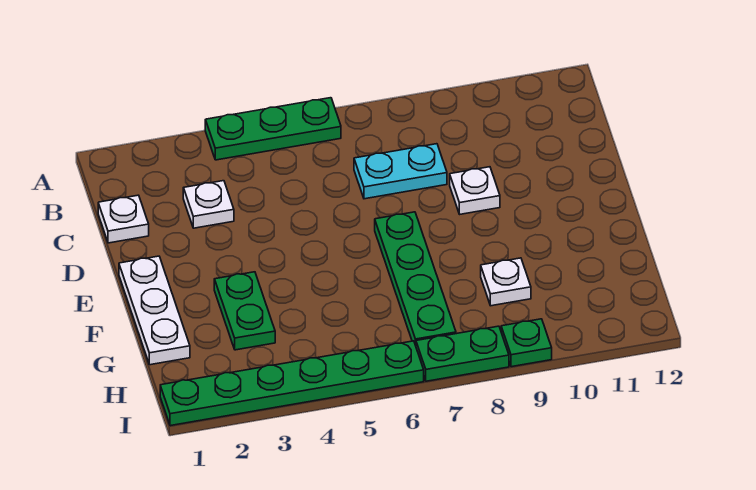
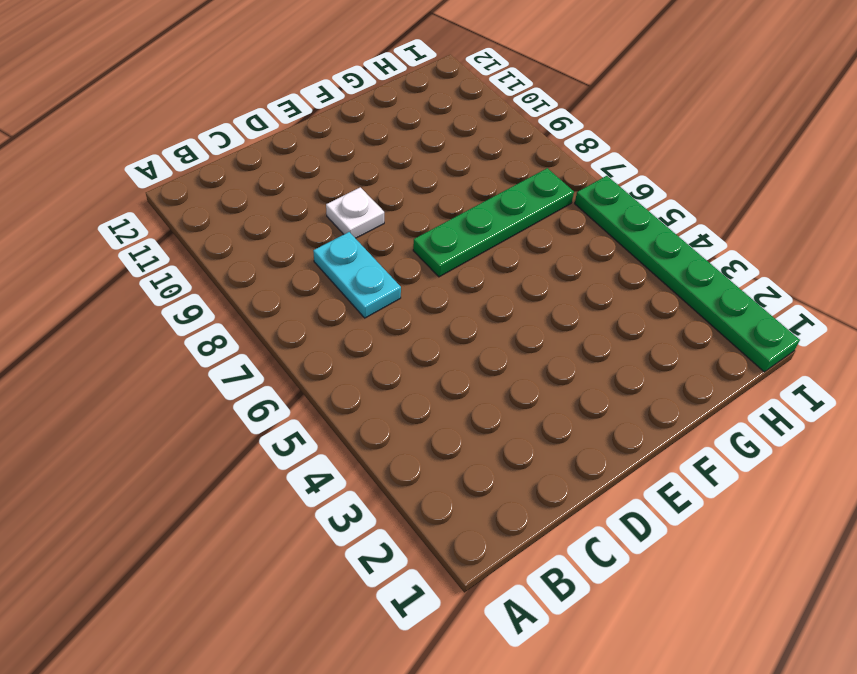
none -> green plate A4:A6 level 1
none -> white plate C1 level 1
none -> white plate C3 level 1

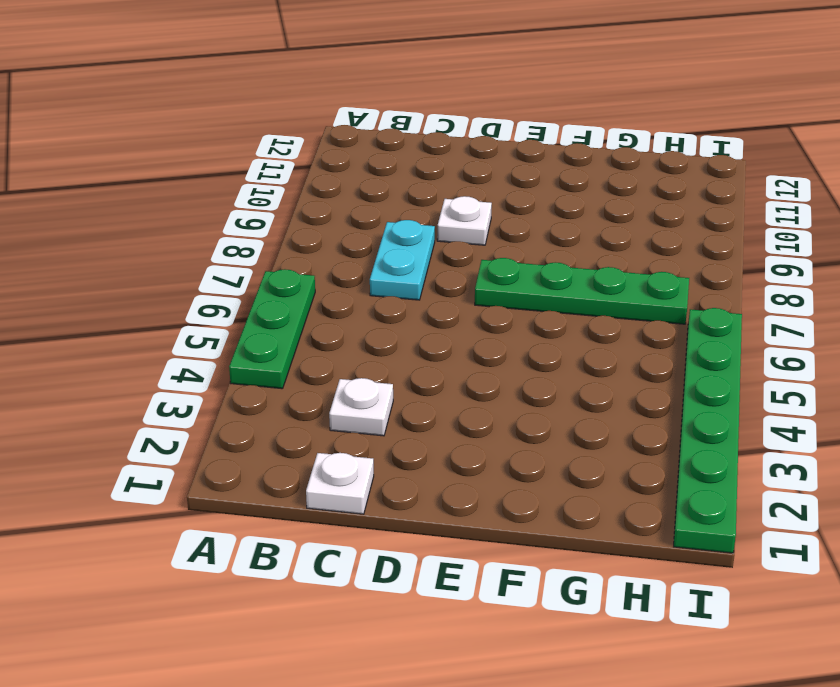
none -> white plate E1:G1 level 1
none -> green plate F3:G3 level 1
none -> white plate G9 level 1

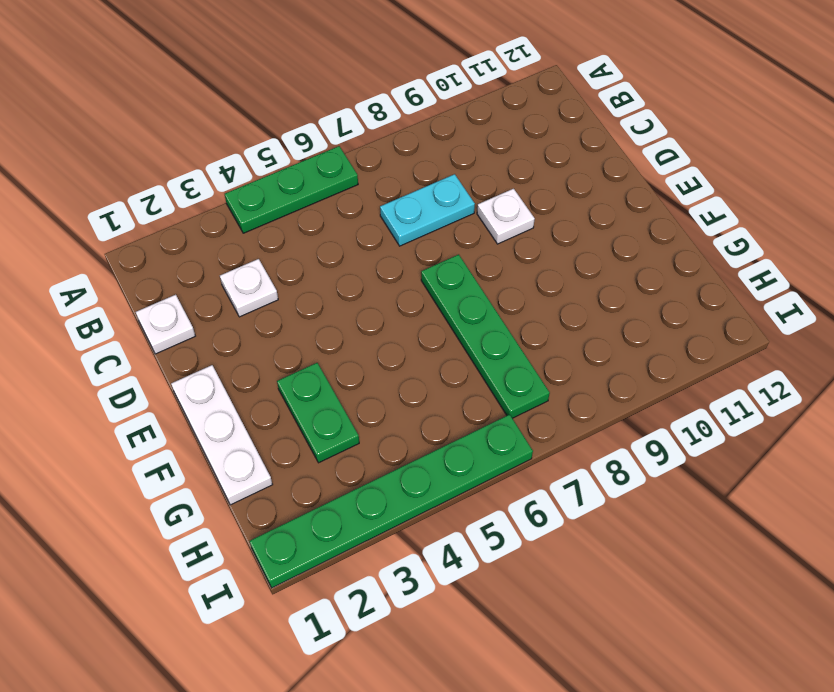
none -> white plate G9 level 1
none -> green plate I7:I8 level 1
none -> green plate I9 level 1

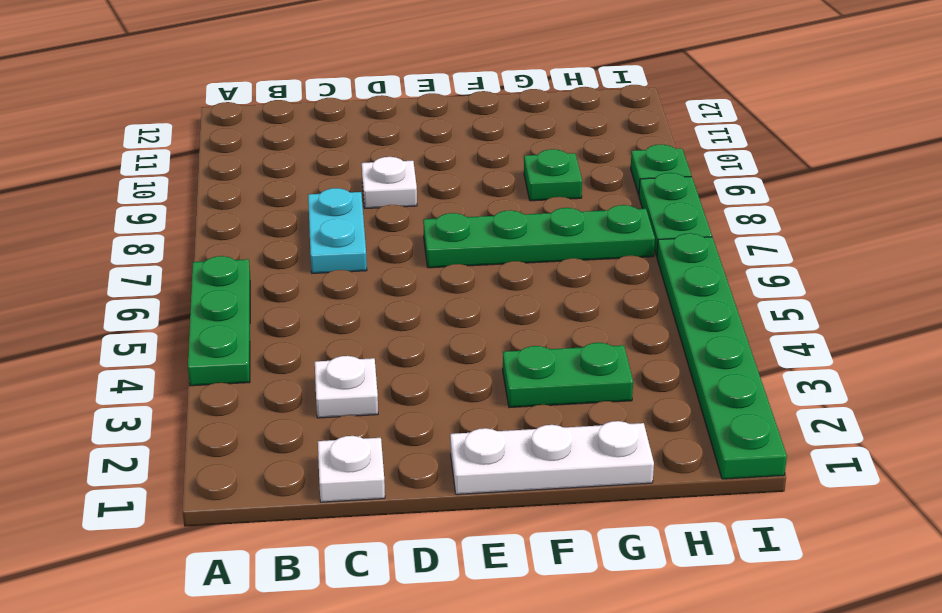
green plate G9 level 1 -> white plate G9 level 1

